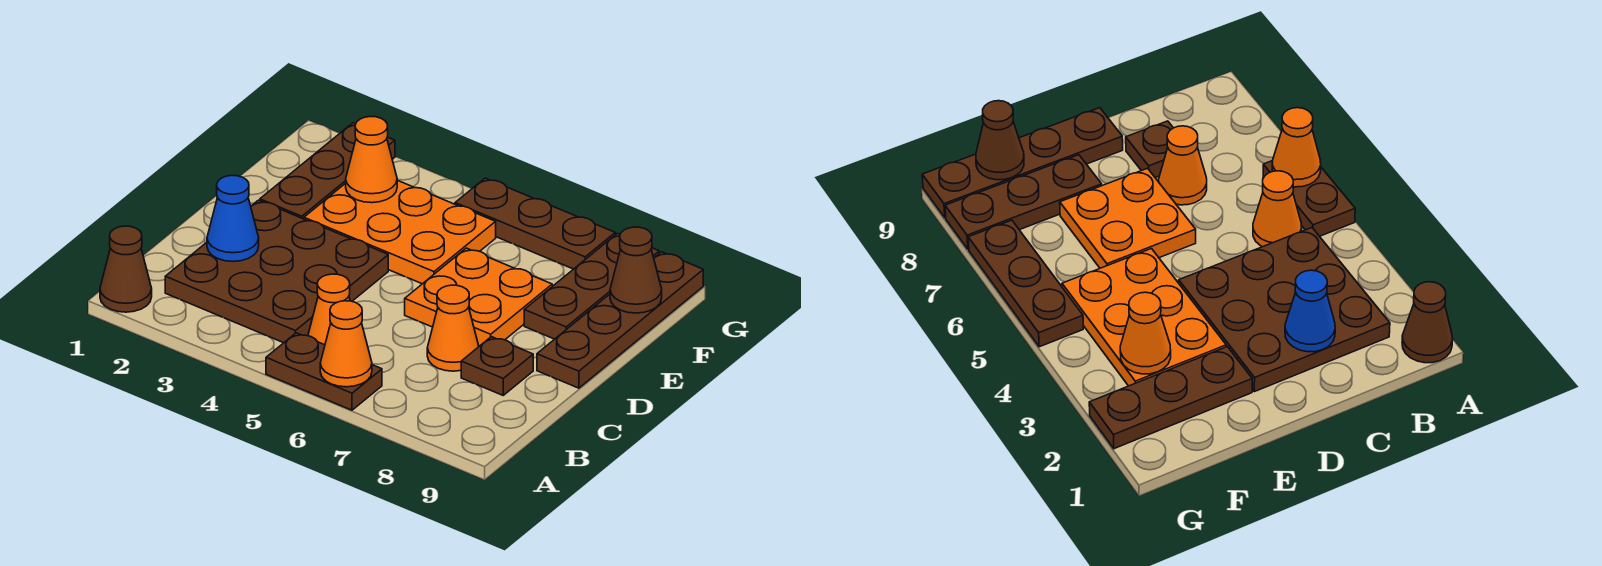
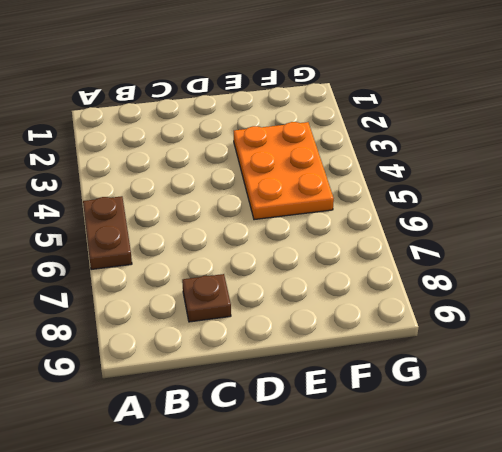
none -> brown cone A1 level 1
none -> brown plate B2:D4 level 1
none -> orange cone B5 level 1

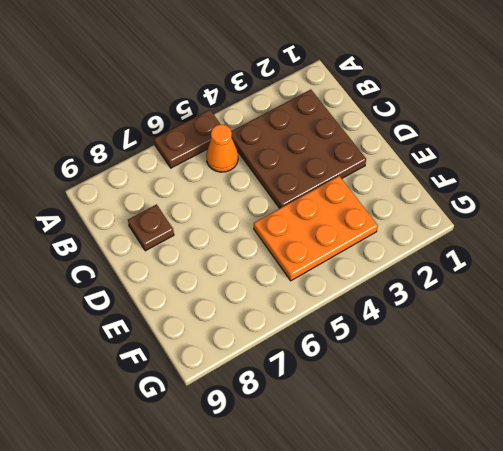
none -> brown cone A1 level 1
none -> orange cone C7 level 1
none -> orange plate D6:E7 level 1

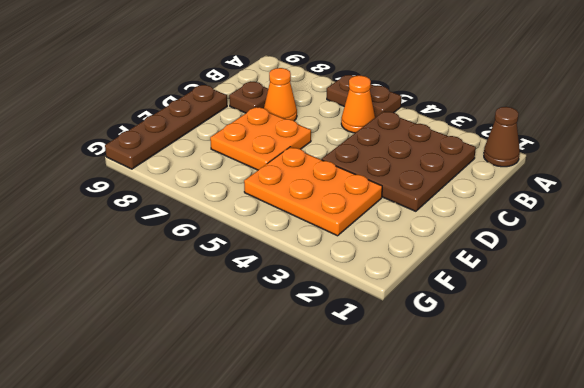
none -> brown plate E2:G2 level 1
none -> brown plate E8:G8 level 1
none -> brown plate G5:G7 level 1

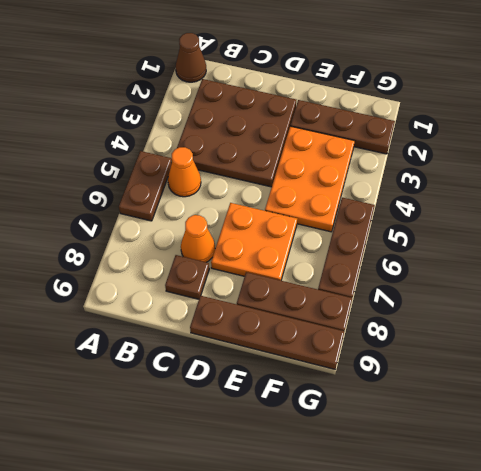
none -> orange cone A6 level 2
none -> blue cone C2 level 2
none -> orange cone F3 level 2

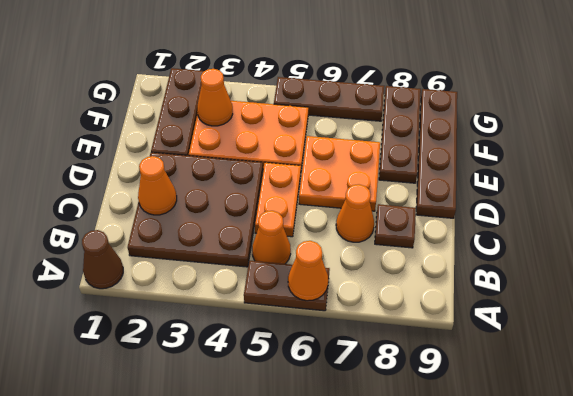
orange cone C2 level 2 -> blue cone C2 level 2
orange plate C5:D5 level 1 -> none
none -> brown cone F9 level 2

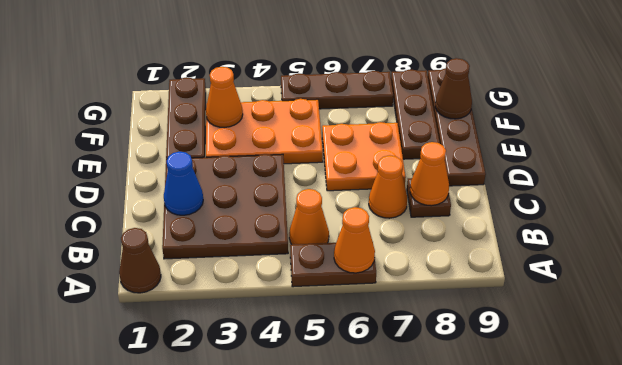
orange cone C8 level 2 -> none

